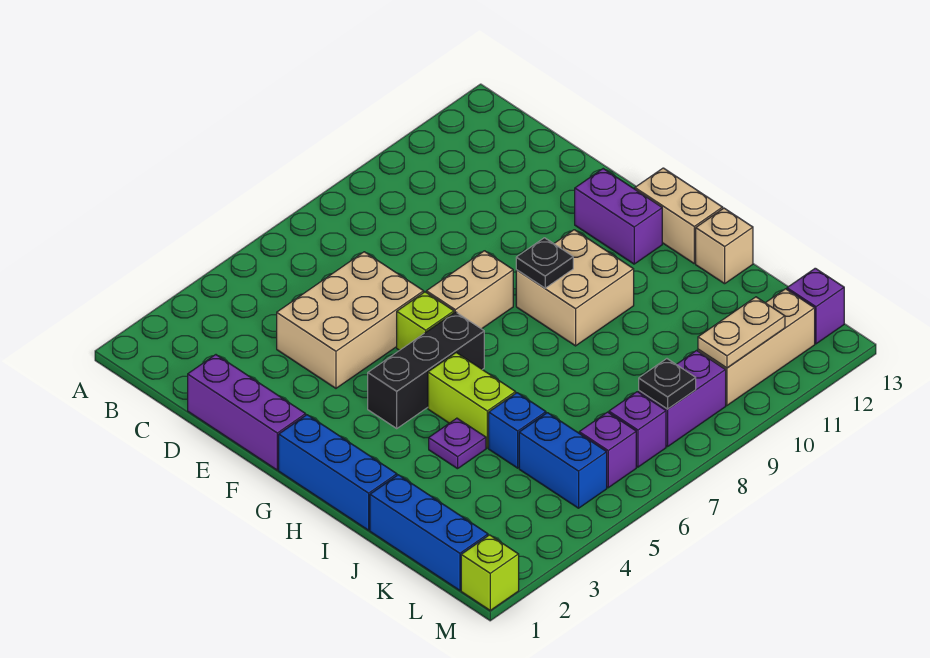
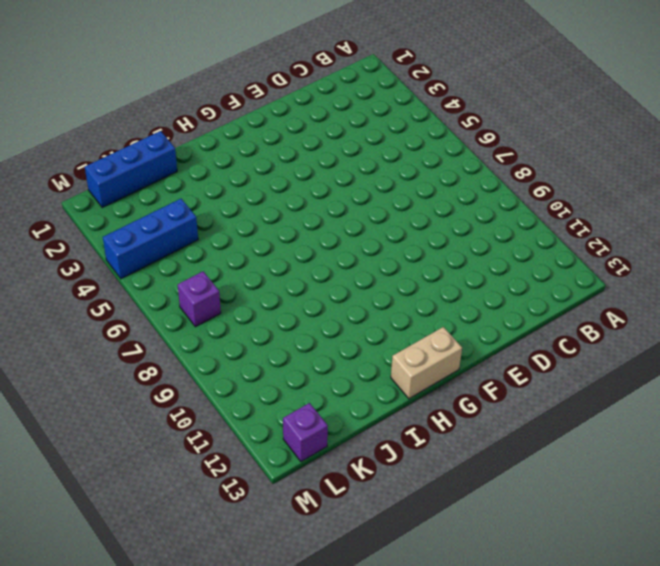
blue brick K4:M4 level 1 -> blue brick G1:I1 level 1
none -> purple brick D1:F1 level 1
none -> tan brick D4:E6 level 1
none -> lime brick F6 level 1

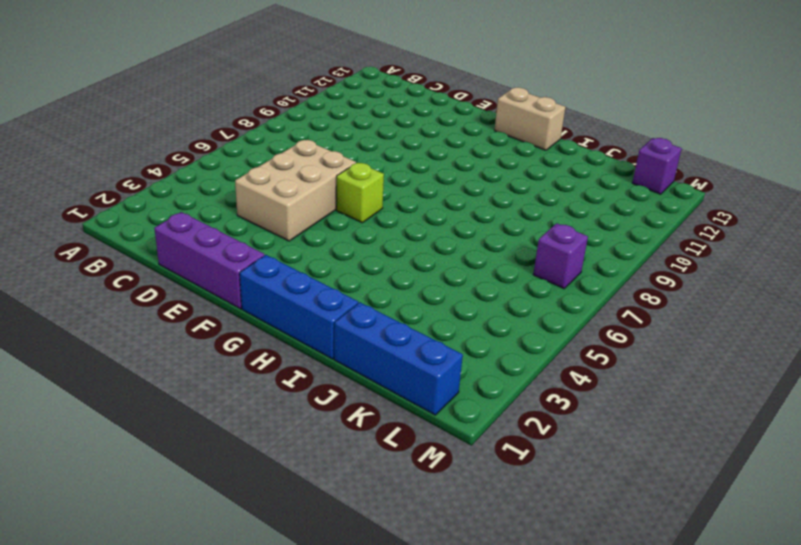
none -> tan brick F7:F8 level 1
none -> purple brick F12:G12 level 1
none -> black brick G4:G6 level 1

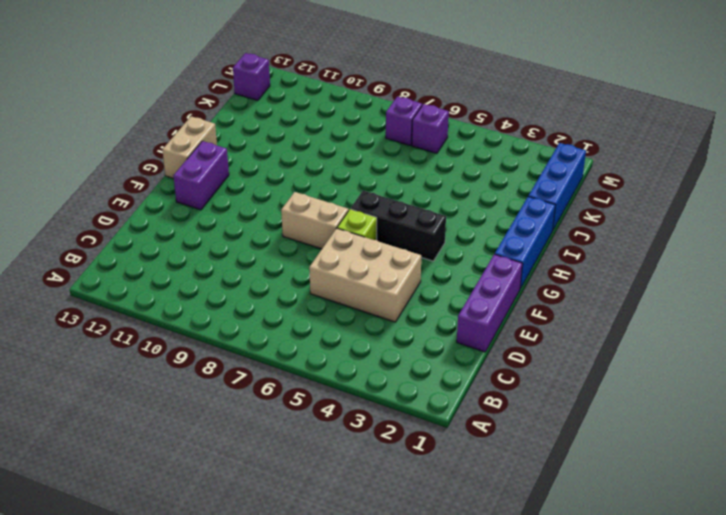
none -> tan brick G9:H10 level 1
none -> lime brick H5:I5 level 1
none -> purple plate I4 level 1

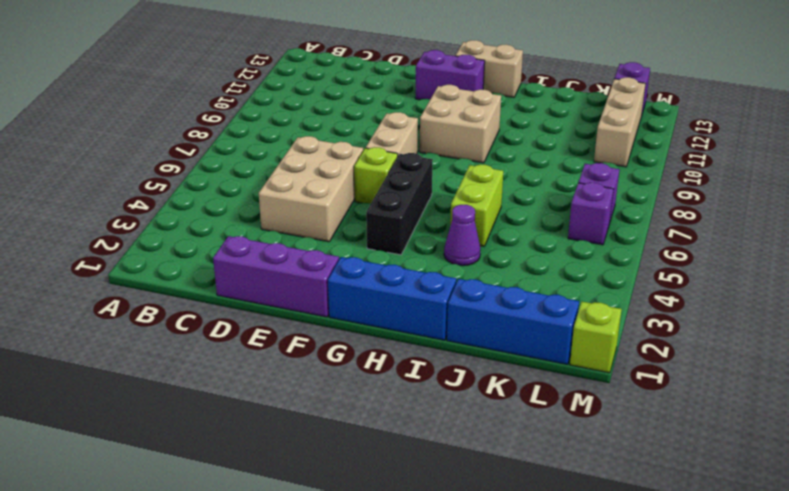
purple cone I4 level 1 -> purple plate I4 level 1
lime brick I5:I6 level 1 -> lime brick H5:I5 level 1
none -> tan brick I13 level 1
none -> blue brick J5 level 1
none -> blue brick K5:L5 level 1

